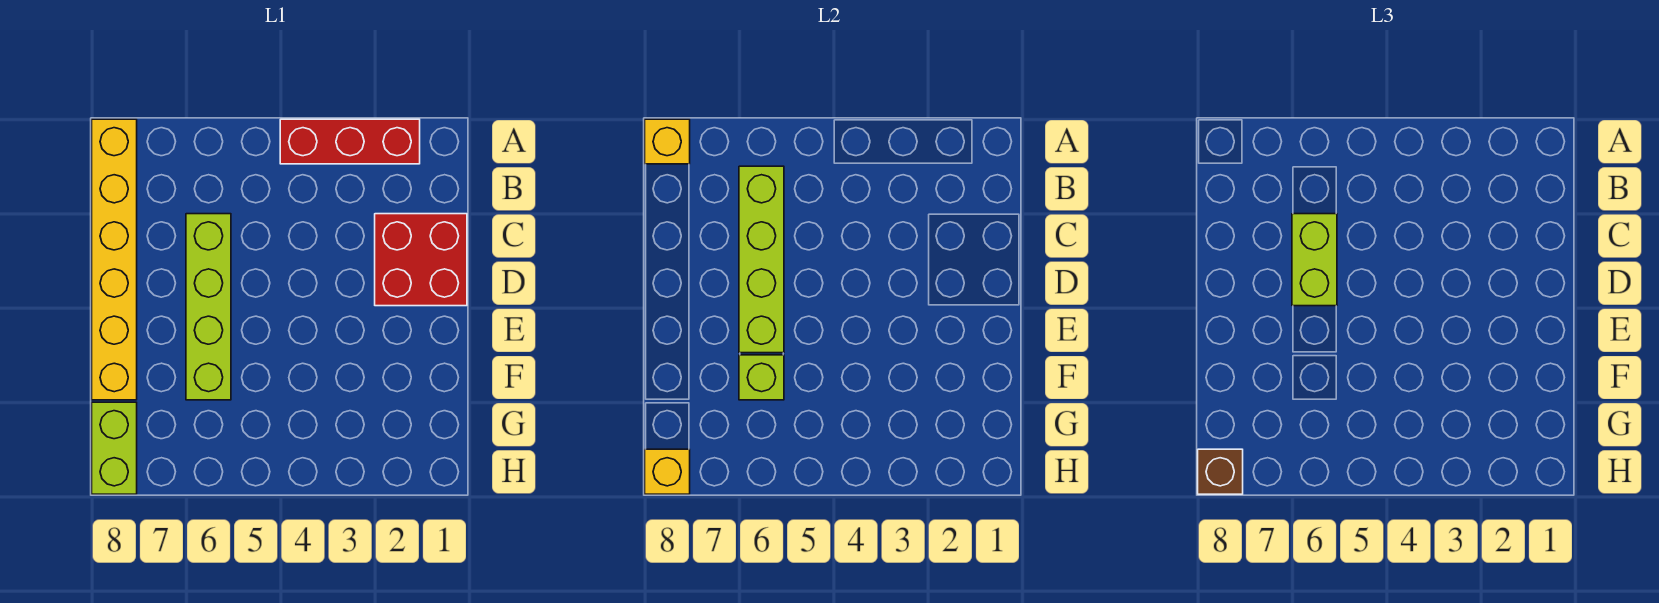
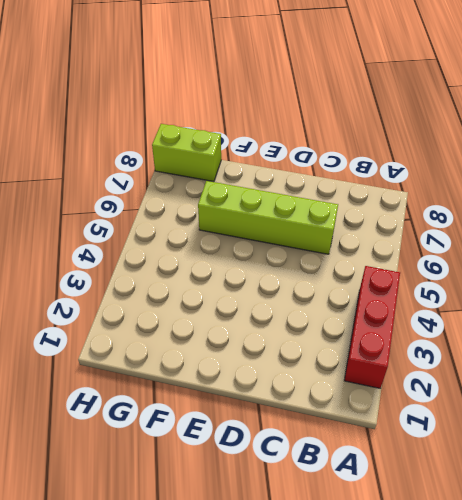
none -> yellow brick A8:F8 level 1
none -> red brick C1:D2 level 1

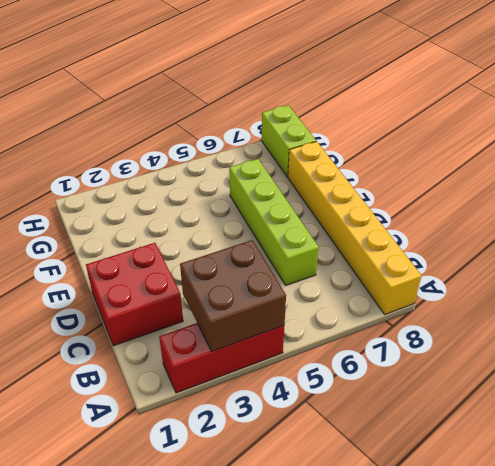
brown brick A3:B4 level 2 -> none
none -> yellow brick A8 level 2
none -> lime brick B6:E6 level 2

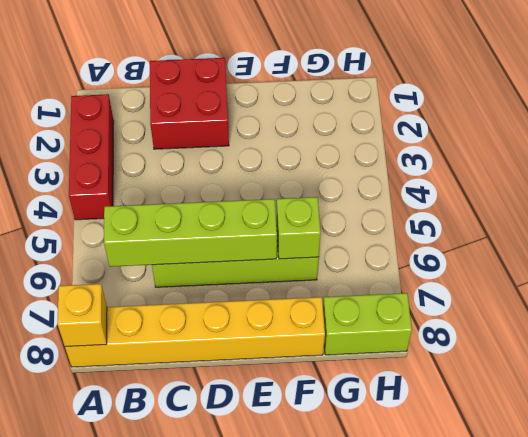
none -> yellow brick H8 level 2
none -> lime brick C6:D6 level 3

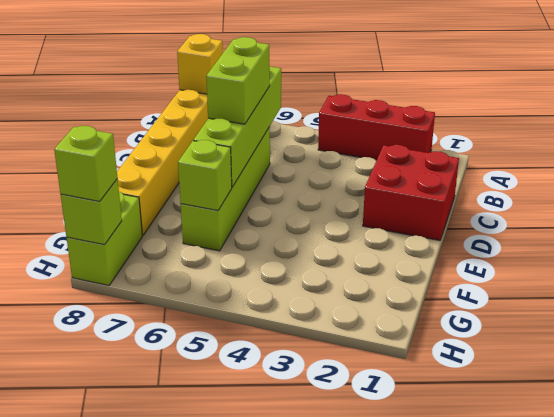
lime brick H8 level 2 -> yellow brick H8 level 2
lime brick H8 level 3 -> brown brick H8 level 3

